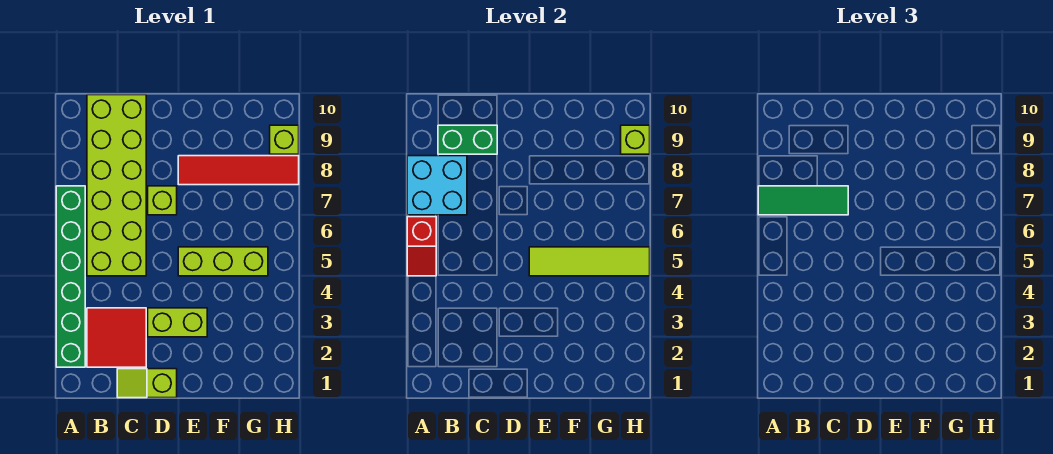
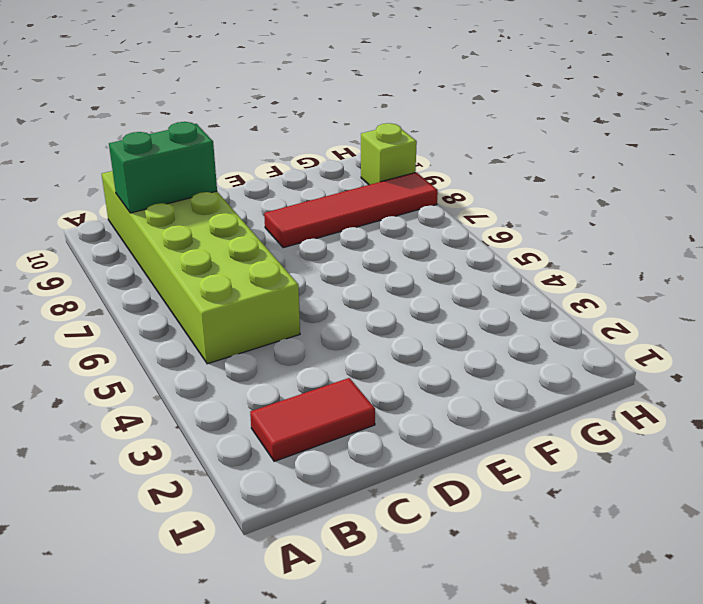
red tile B2:C2 level 1 -> red tile B2:C3 level 1
none -> green brick A2:A7 level 1
none -> lime slope C1:D1 level 1 top D
none -> lime brick D3:E3 level 1

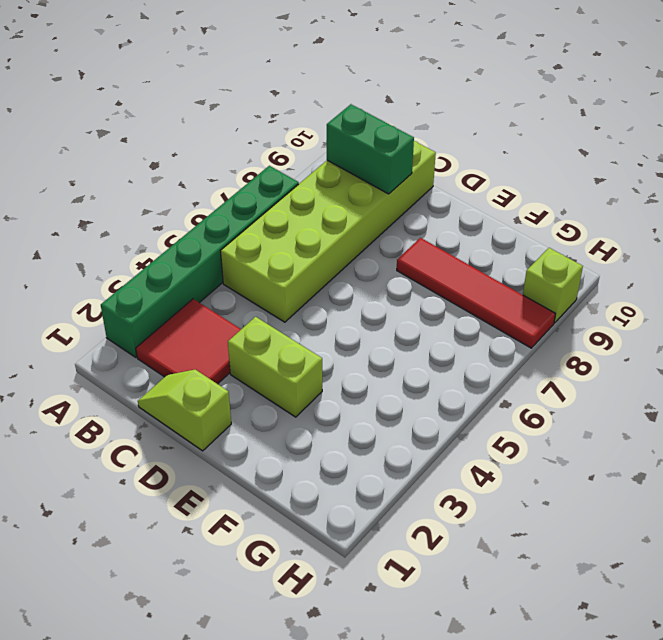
none -> lime brick D7 level 1
none -> lime brick E5:G5 level 1
none -> red slope A5:A6 level 2 top 6

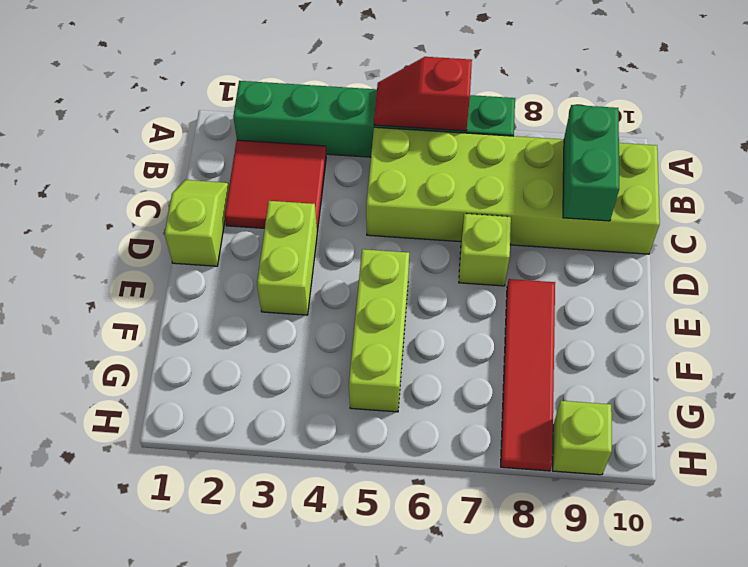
none -> cyan brick A7:B8 level 2
none -> lime tile E5:H5 level 2
none -> lime brick H9 level 2

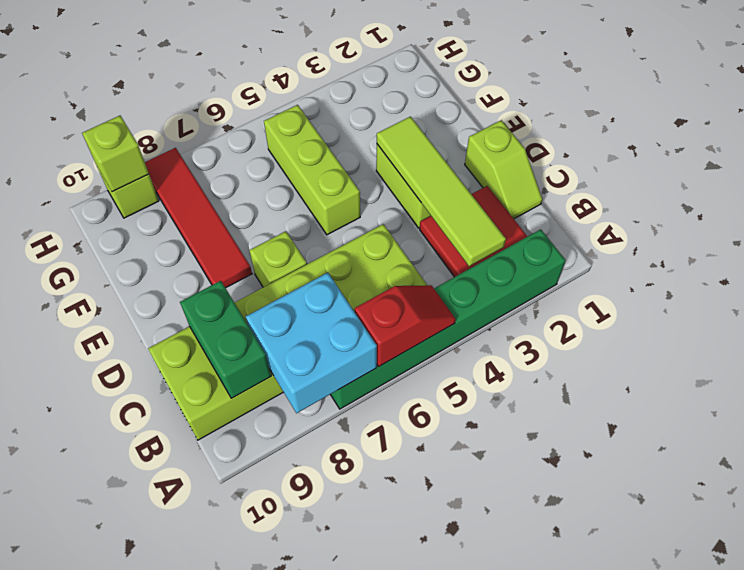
lime tile B3:E3 level 2 -> lime tile E5:H5 level 2
none -> green tile A7:C7 level 3

